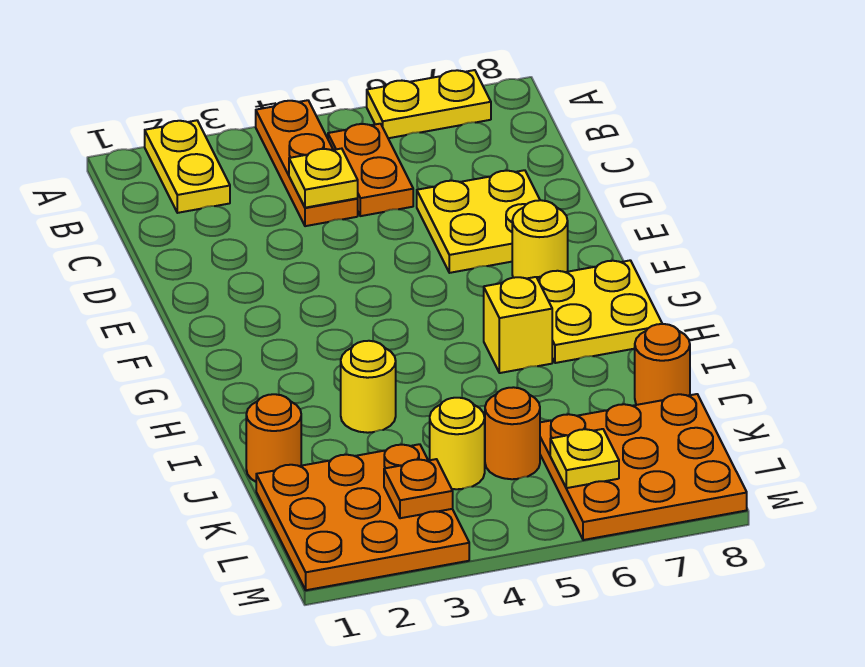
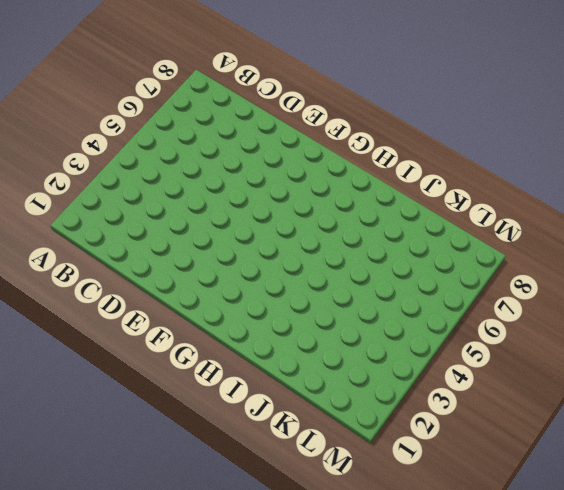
none -> yellow plate A2:B2 level 1
none -> orange plate A4:C4 level 1
none -> yellow plate A6:A7 level 1

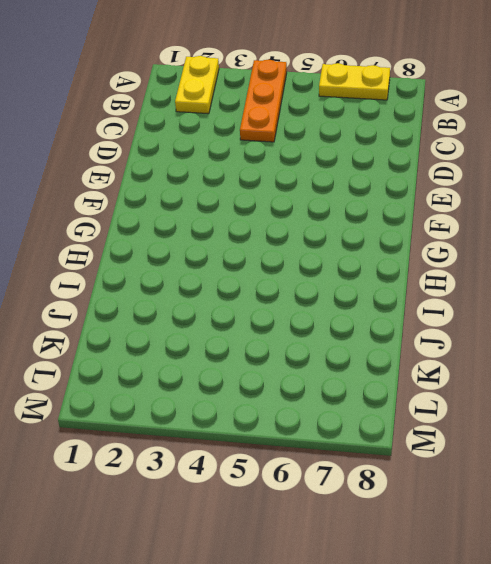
none -> orange plate B5:C5 level 1
none -> yellow plate D6:E7 level 1
none -> yellow round brick F7 level 1

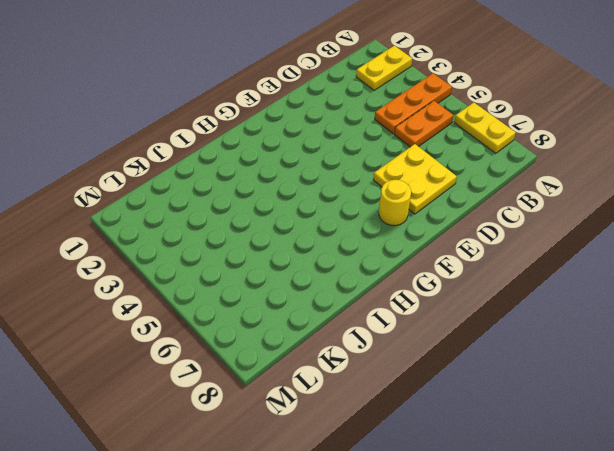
none -> yellow plate G7:H8 level 1
none -> yellow brick H6 level 1
none -> yellow round brick I3 level 1

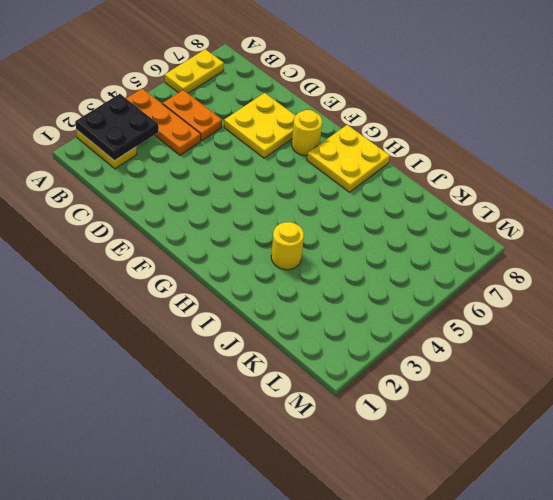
black plate A2:B3 level 2 -> none
none -> yellow brick H6 level 1
none -> orange round brick J1 level 1
none -> orange round brick J8 level 1

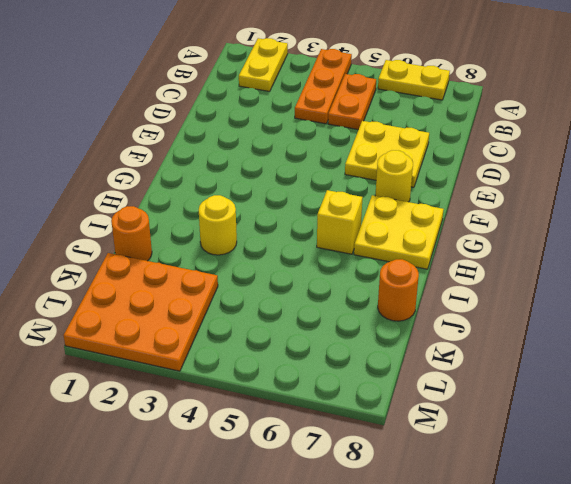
none -> yellow round brick K4 level 1
none -> orange round brick K5 level 1
none -> orange plate K6:M8 level 1

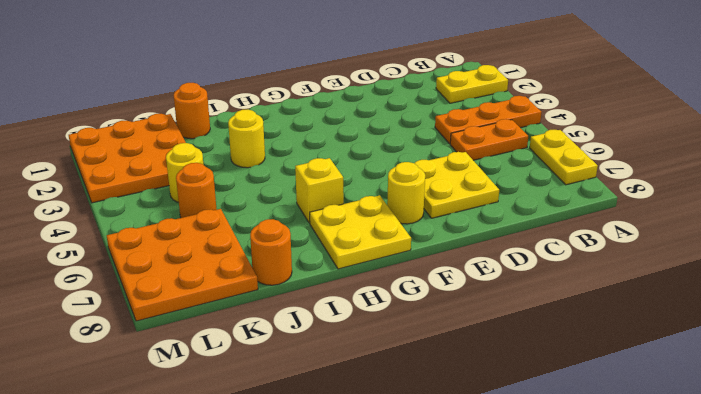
none -> yellow plate C4 level 2
none -> orange plate L3 level 2
none -> yellow plate L6 level 2

